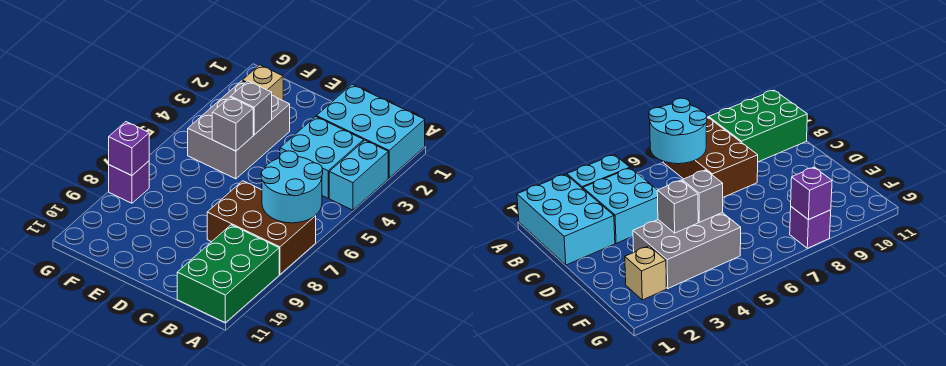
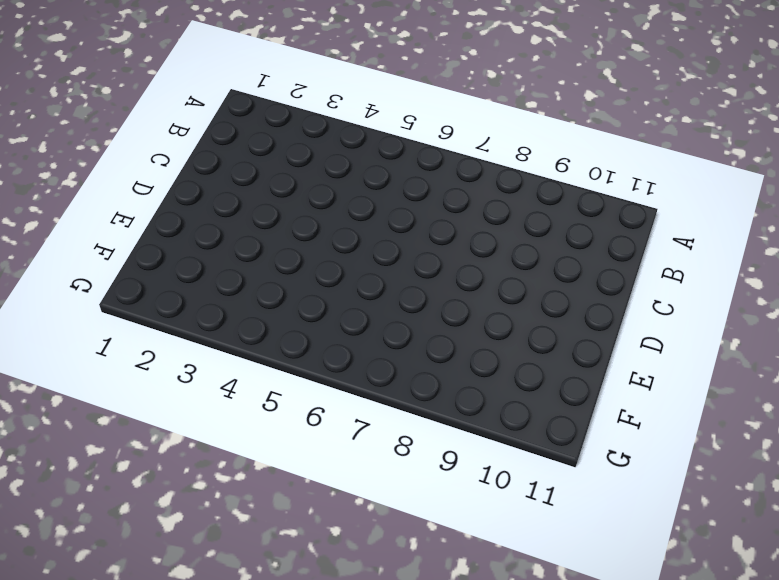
none -> cyan brick A1:C2 level 1
none -> cyan brick A3:A4 level 1
none -> brown brick A7:C8 level 1

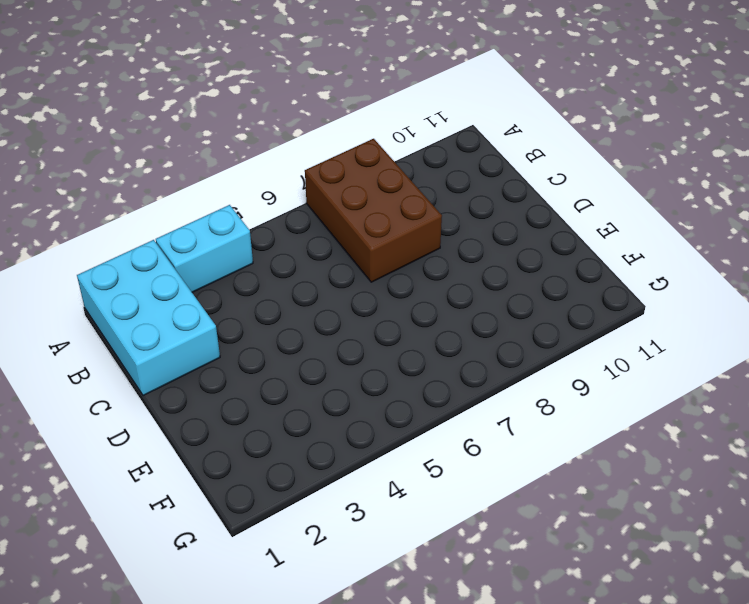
none -> green brick A9:B11 level 1
none -> cyan brick B3:C4 level 1
none -> grey brick E3:F5 level 1

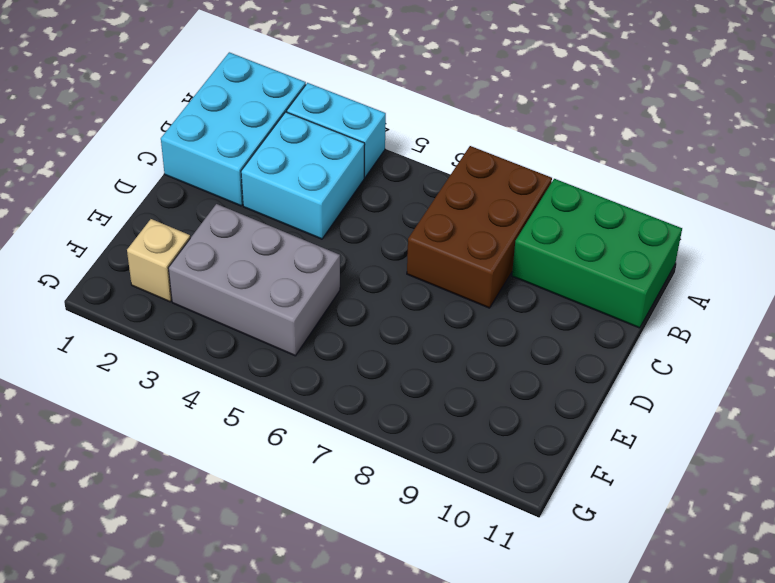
none -> purple brick G8 level 1
none -> cyan round brick A6:B7 level 2
none -> grey brick E4 level 2

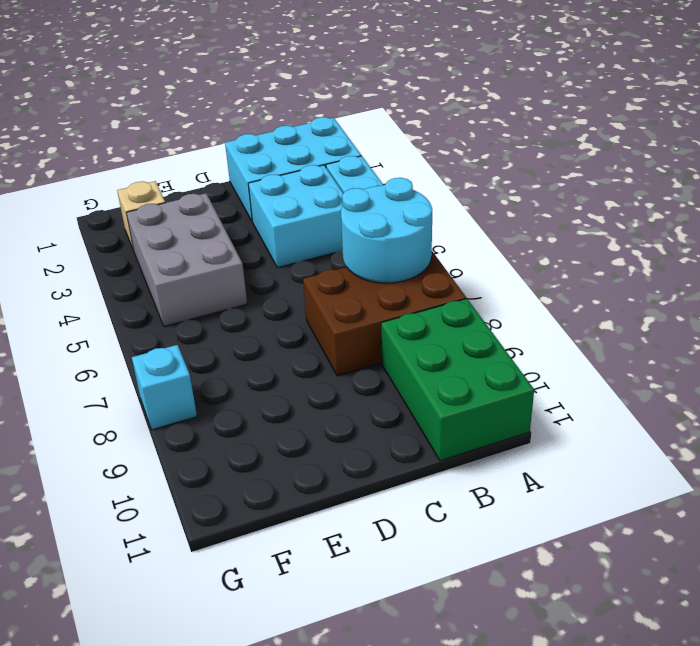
cyan brick G8 level 1 -> purple brick G8 level 1
none -> grey brick E4 level 2
none -> grey brick E5 level 2
none -> purple brick G8 level 2

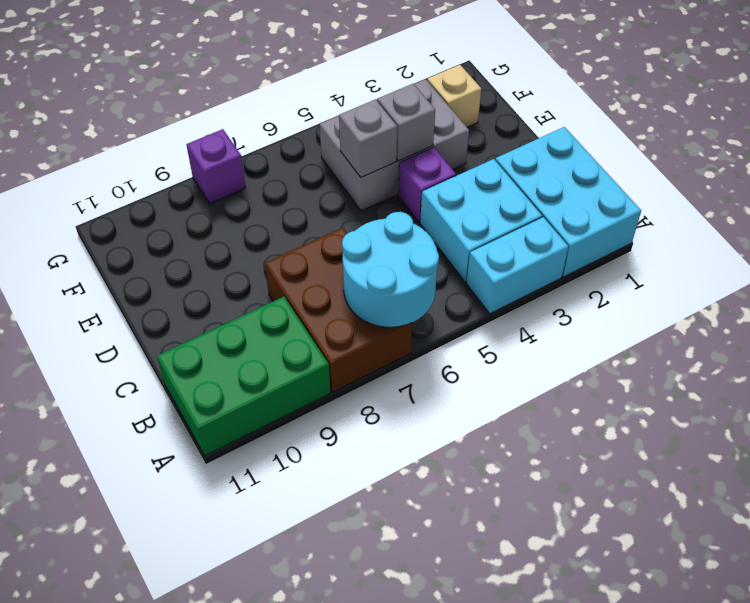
purple brick D4 level 1 -> purple brick G8 level 2

